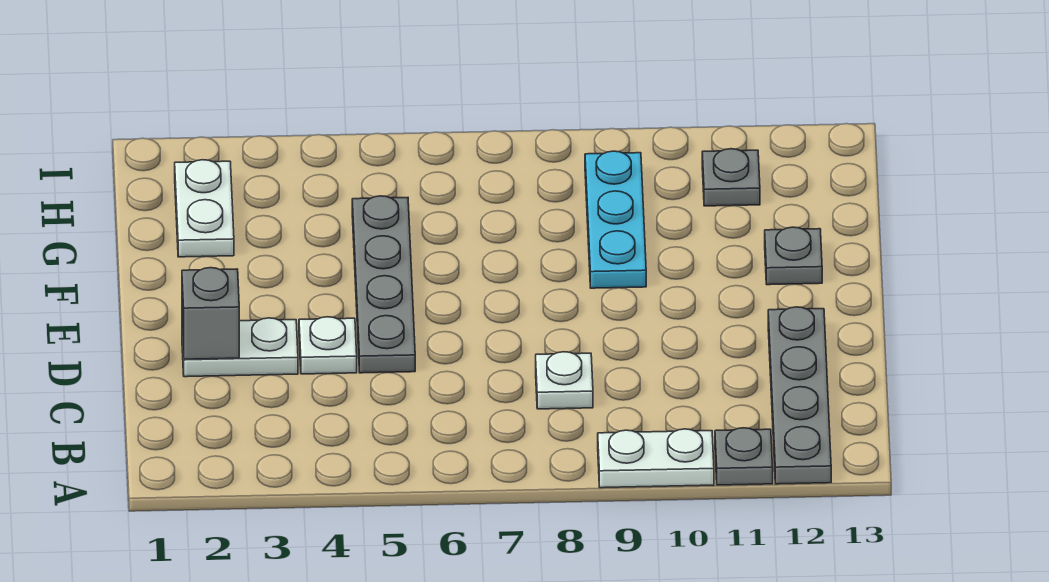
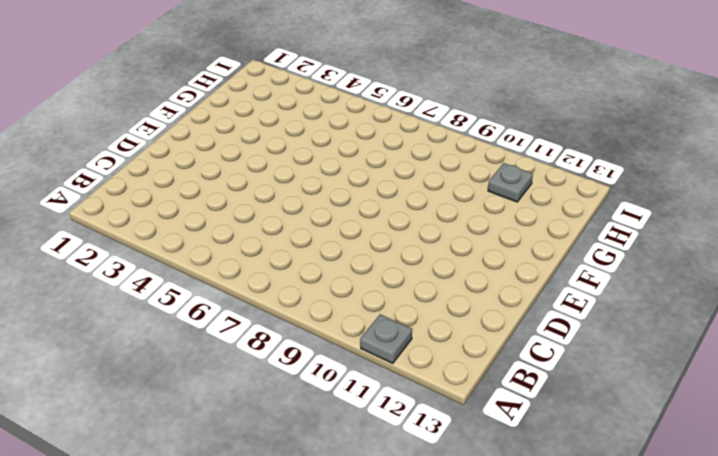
none -> white plate A9:A10 level 1
none -> grey plate A12:D12 level 1
none -> white plate C8 level 1

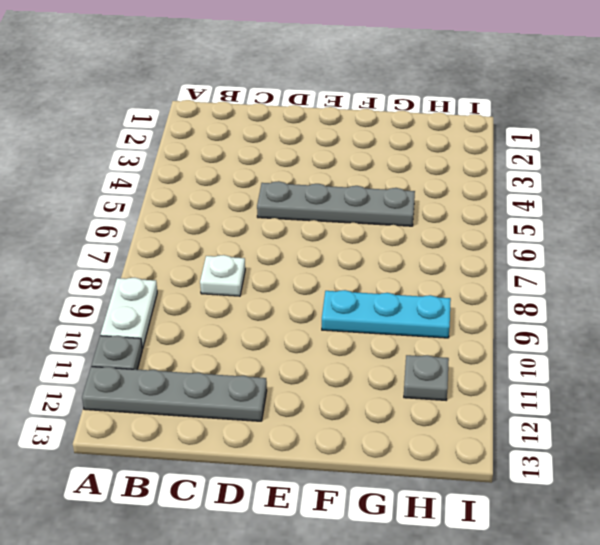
none -> white plate D2:D3 level 1
none -> white plate D4 level 1
none -> grey plate F12 level 1

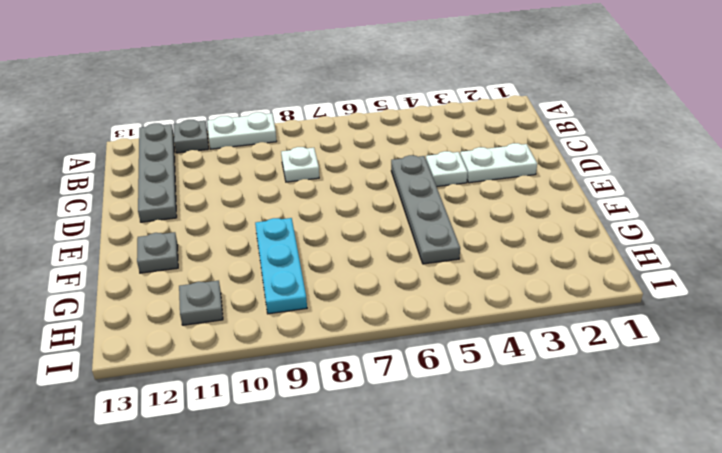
none -> white plate G2:H2 level 1
none -> grey brick D2 level 2

